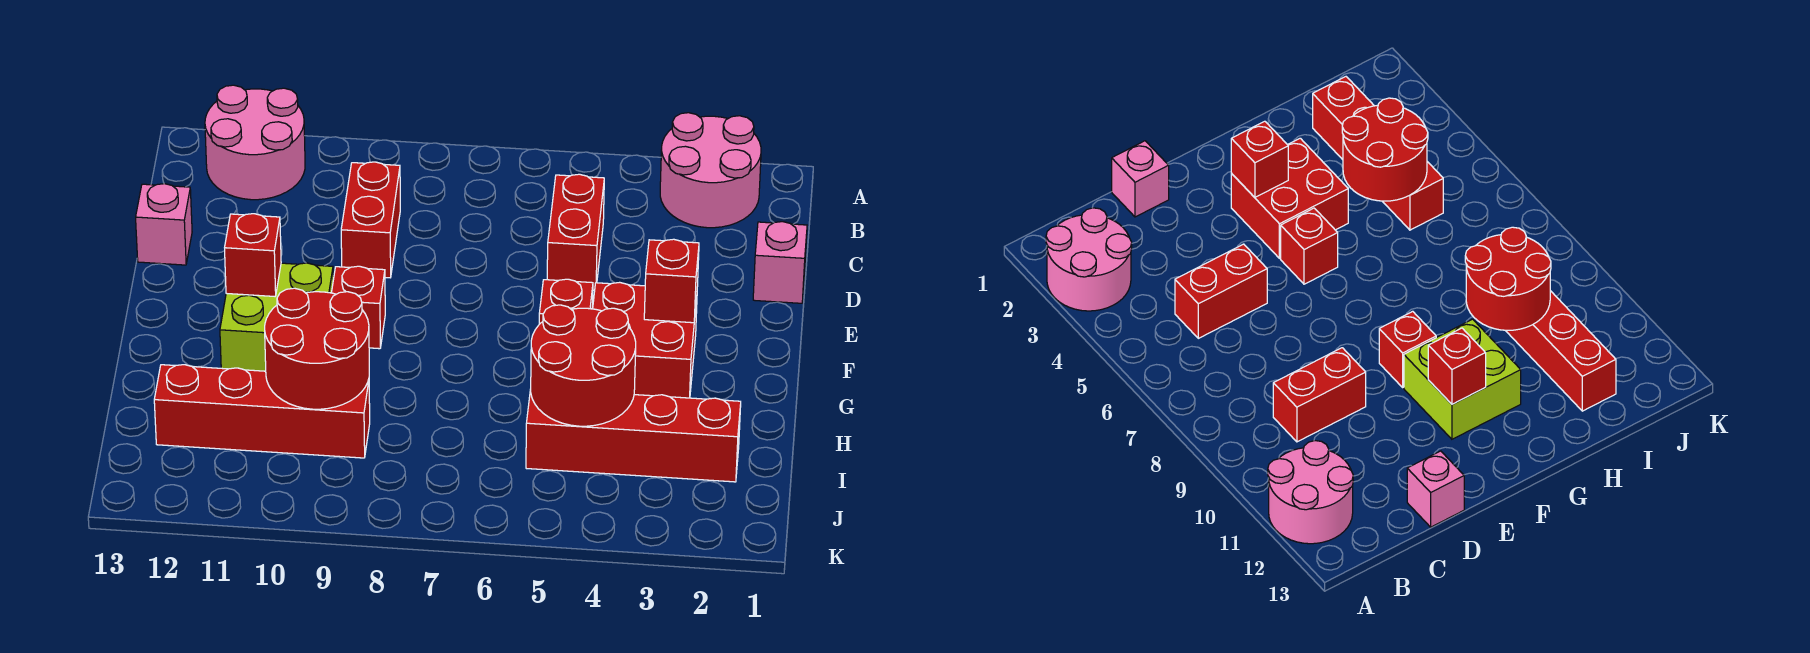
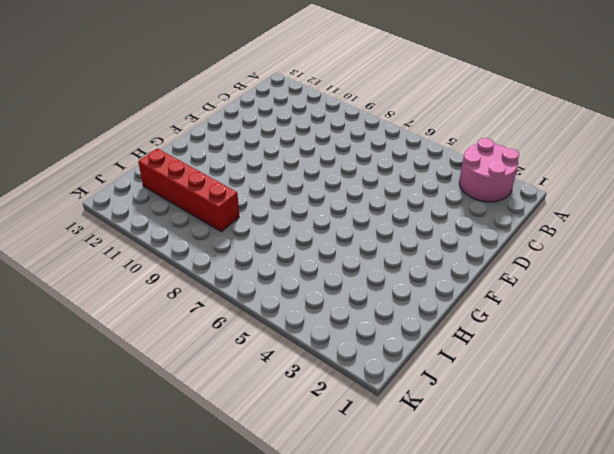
none -> pink round brick A11:B12 level 1
none -> red brick C5:D5 level 1
none -> red brick C9:D9 level 1

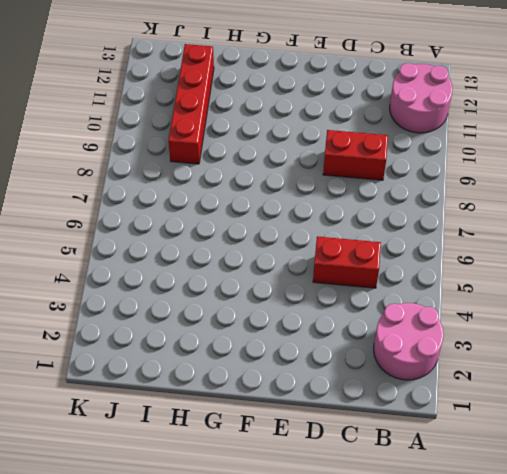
none -> pink brick D1 level 1
none -> pink brick D13 level 1
none -> red brick F3:G4 level 1

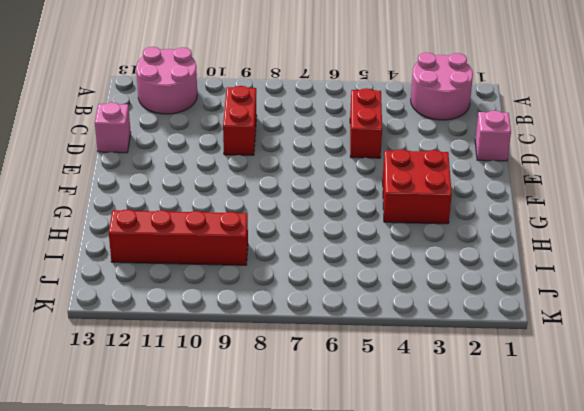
none -> red brick F5 level 1
none -> red brick F9 level 1
none -> lime brick F10:G11 level 1

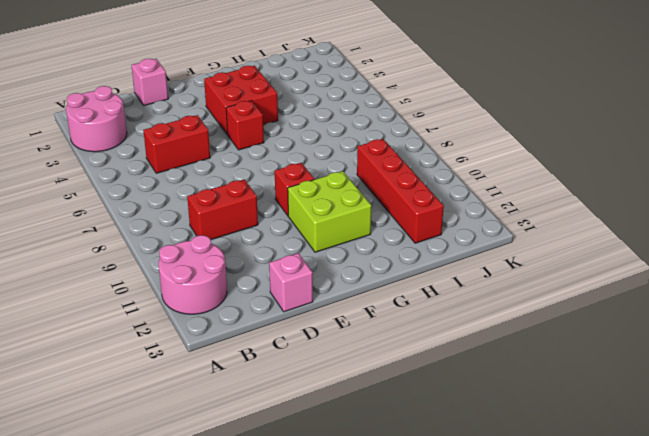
none -> red brick I2:I5 level 1
none -> red brick F3 level 2
none -> red brick F11 level 2

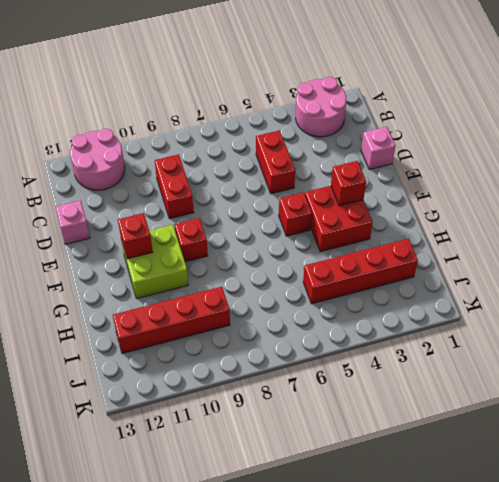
none -> red round brick H4:I5 level 2
none -> red round brick H9:I10 level 2

